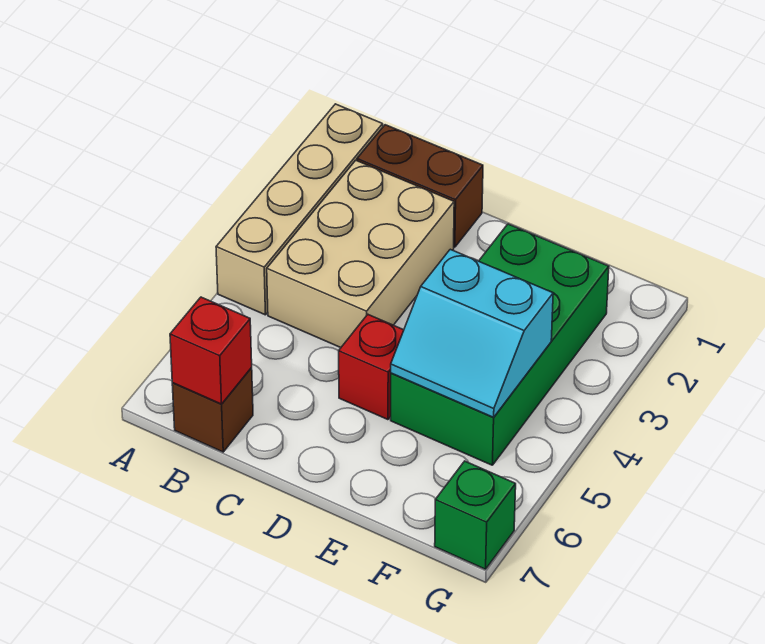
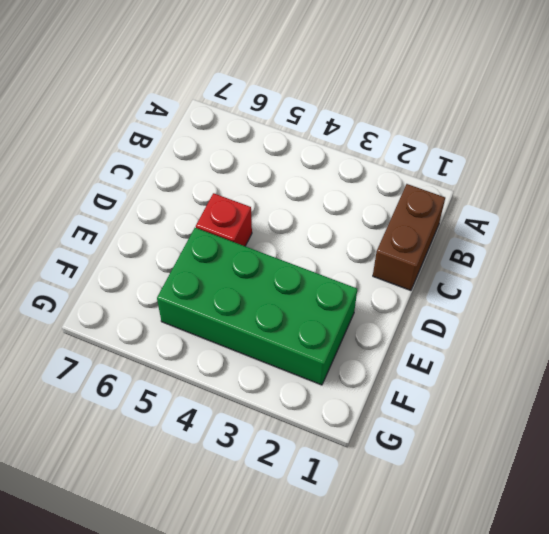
none -> tan brick A1:A4 level 1
none -> tan brick B2:C4 level 1

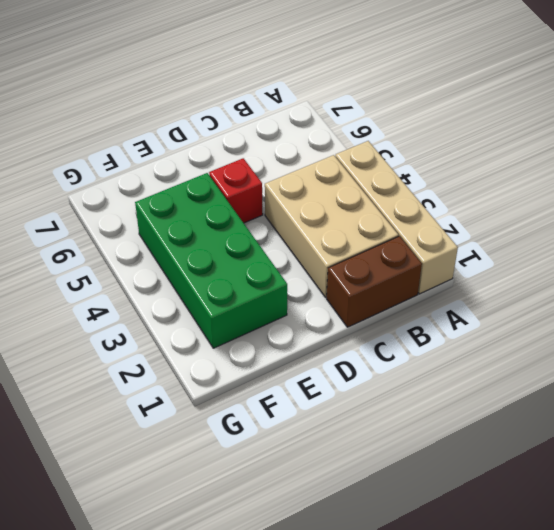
none -> brown brick B7 level 1
none -> green brick G7 level 1

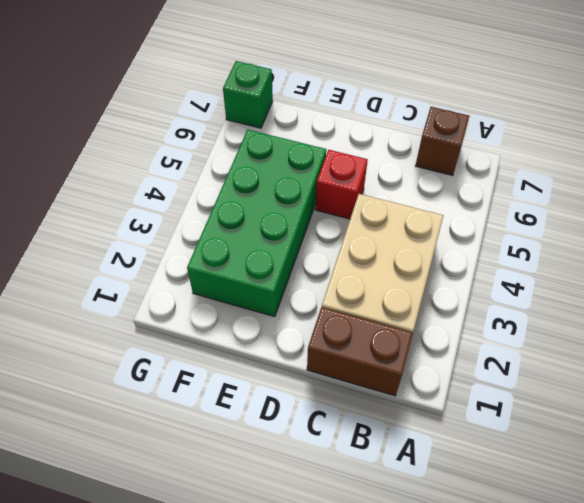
none -> tan brick A1:A4 level 1
none -> red brick B7 level 2

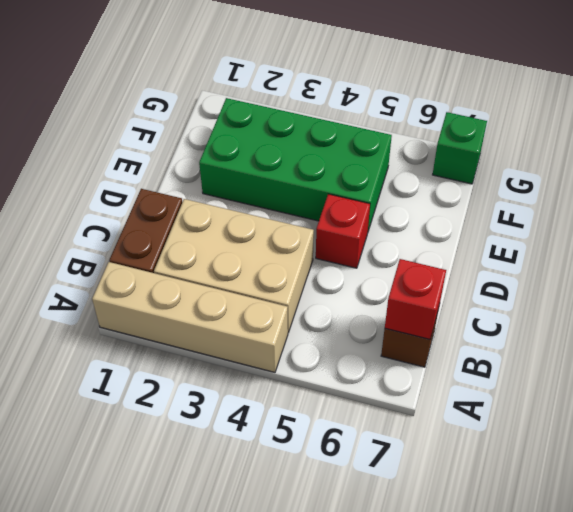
none -> cyan slope E4:F5 level 2 top 4

